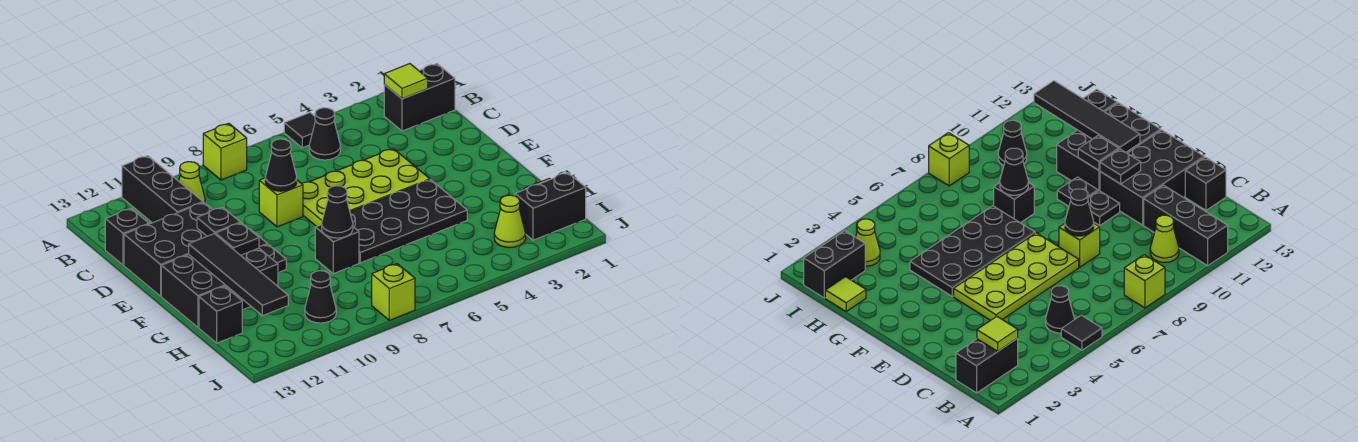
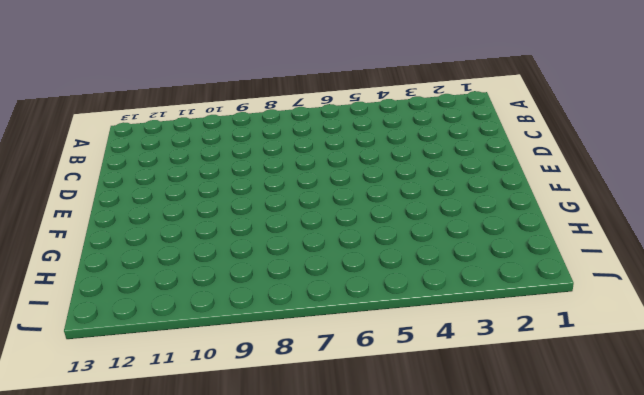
none -> black tile A5 level 1
none -> lime brick A8 level 1
none -> black brick A11:C11 level 1

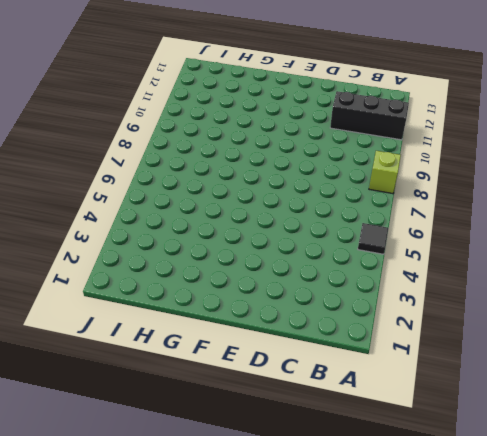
none -> black brick B1:B2 level 1
none -> black cone B5 level 1
none -> lime cone B10 level 1

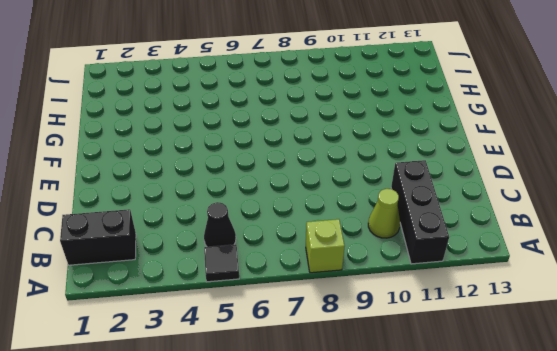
none -> black brick C13 level 1
none -> lime plate D4:E7 level 1
none -> lime brick D8 level 1

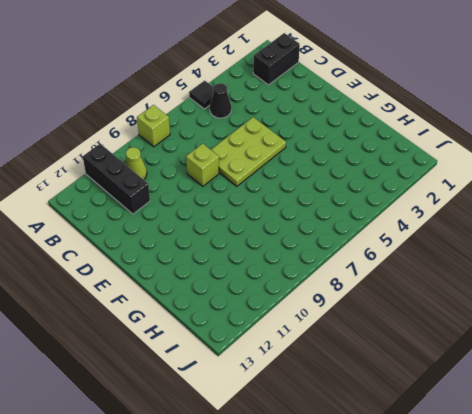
lime plate D5:E7 level 1 -> lime plate D4:E7 level 1
none -> black brick C13 level 1
none -> black brick D11:E13 level 1
none -> black plate E10 level 1

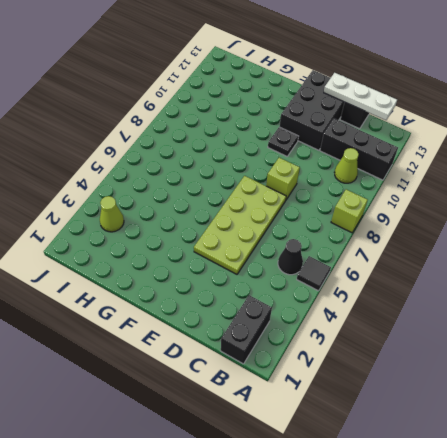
white plate B13:D13 level 2 -> none
none -> black plate F4:G7 level 1
none -> black plate F10 level 1
none -> black brick F11:G13 level 1

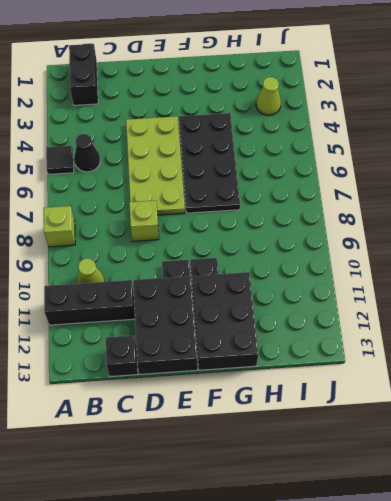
none -> black brick G8 level 1
none -> lime tile H1 level 1
none -> black brick H13 level 1

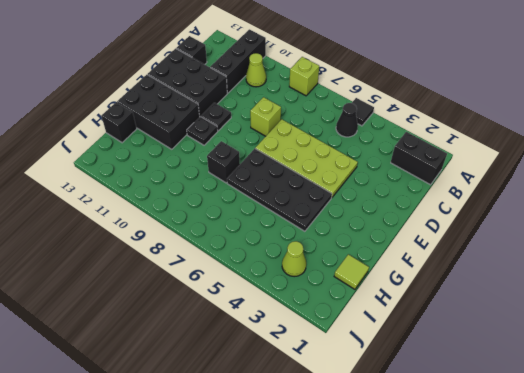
none -> black brick I1:I2 level 1
none -> black cone I10 level 1
none -> lime brick J8 level 1

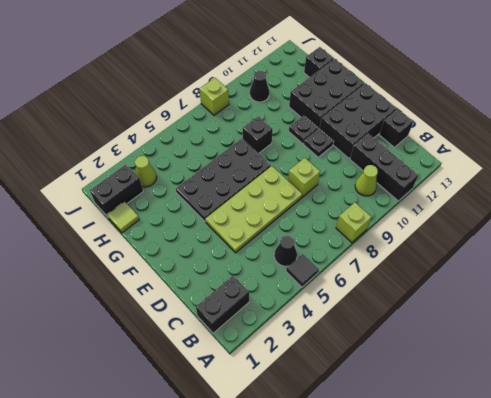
none -> lime tile B2 level 2
none -> black cone D8 level 2
none -> black plate E11 level 2

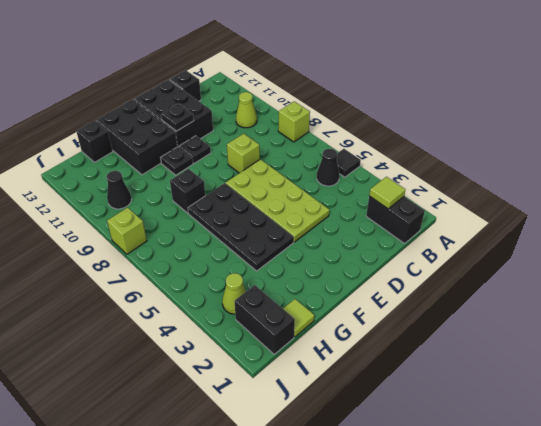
none -> black brick A11:C11 level 1
none -> black cone D8 level 2
none -> black plate F11 level 2

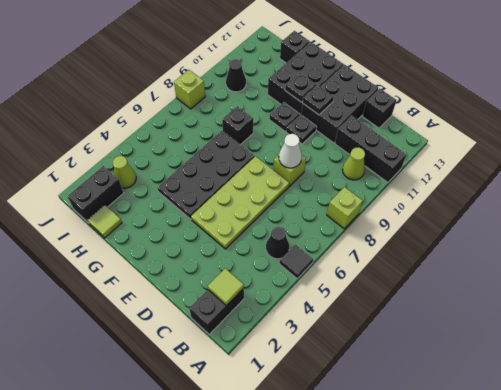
white cone D8 level 2 -> black cone D8 level 2
none -> black tile F12:I12 level 2
none -> black cone G8 level 2

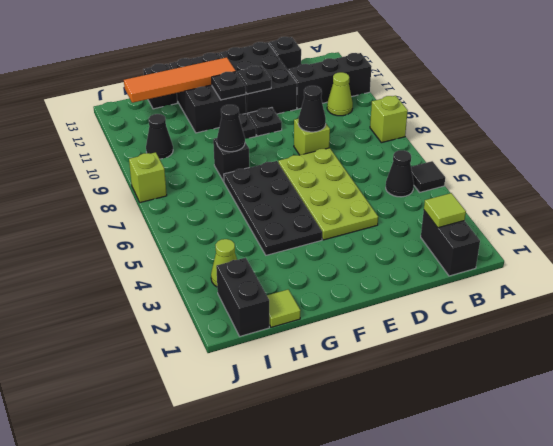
orange tile F12:I12 level 2 -> black tile F12:I12 level 2

